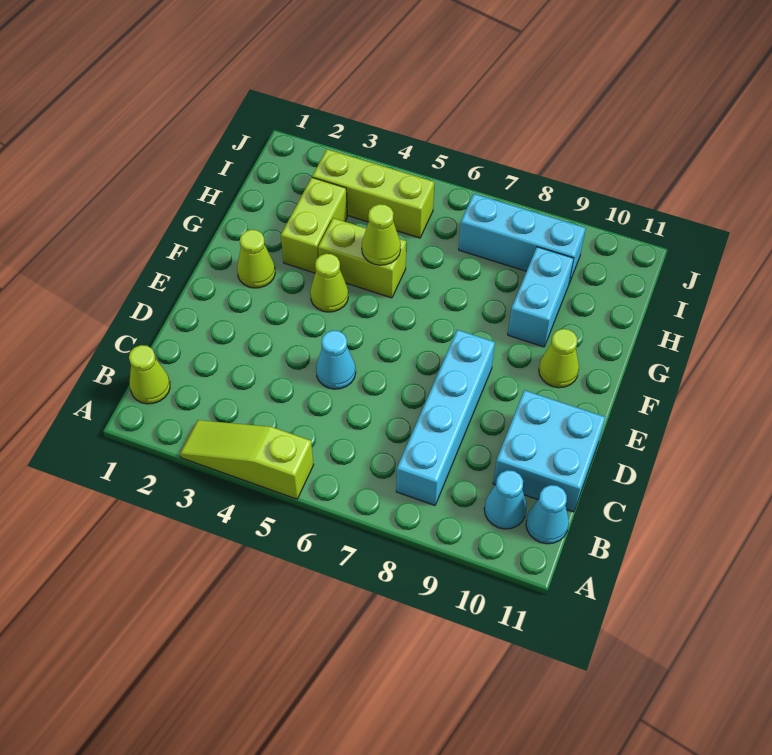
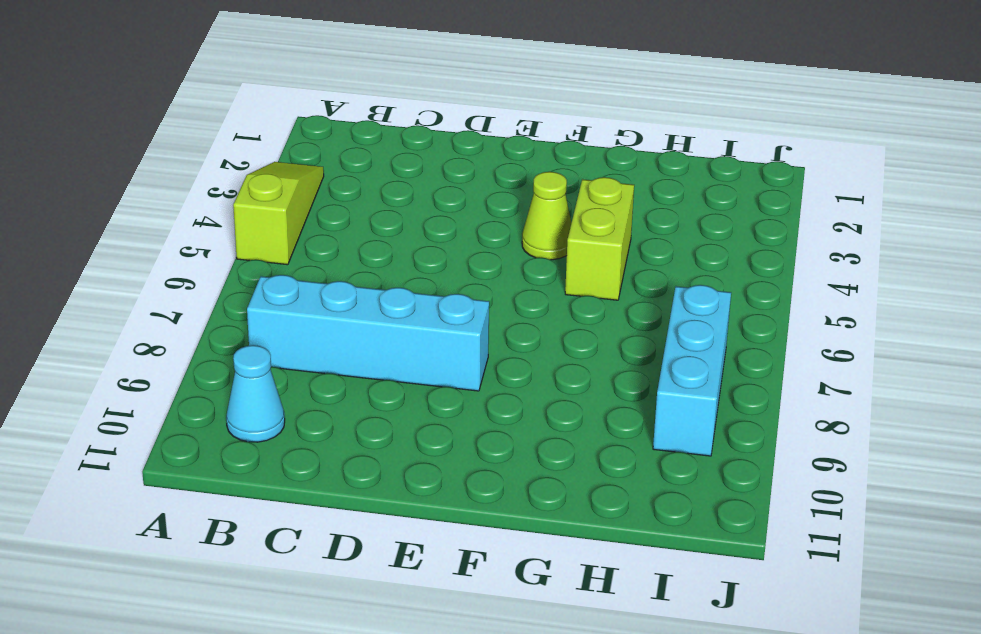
none -> lime cone B1 level 1
none -> cyan cone B11 level 1
none -> cyan brick C10:D11 level 1

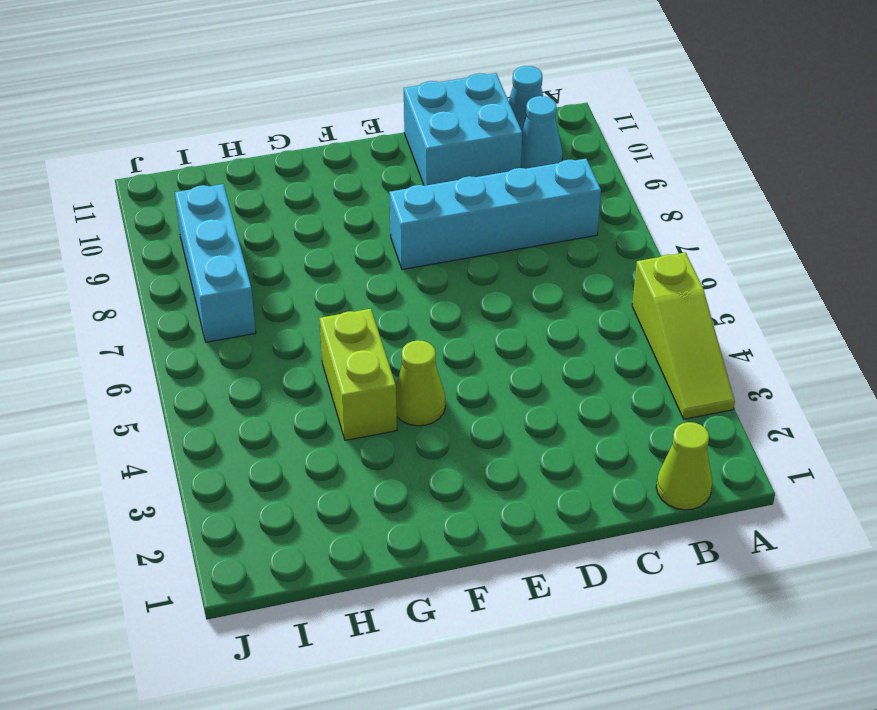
none -> cyan cone D5 level 1
none -> lime cone F2 level 1
none -> lime cone F10 level 1

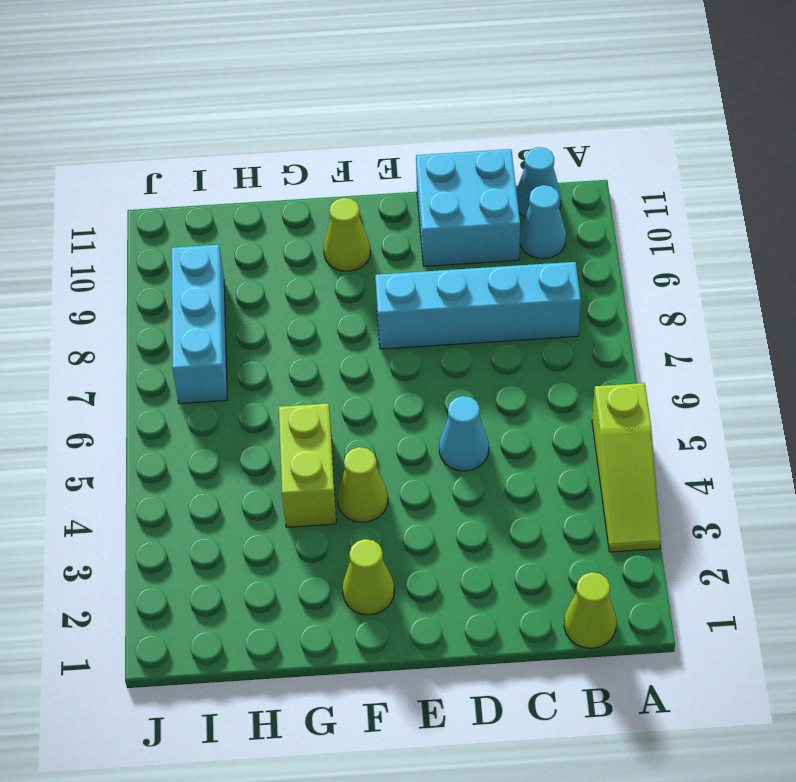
none -> lime brick G3:H3 level 1
none -> cyan brick G9:H9 level 1
none -> lime brick I3:I5 level 1

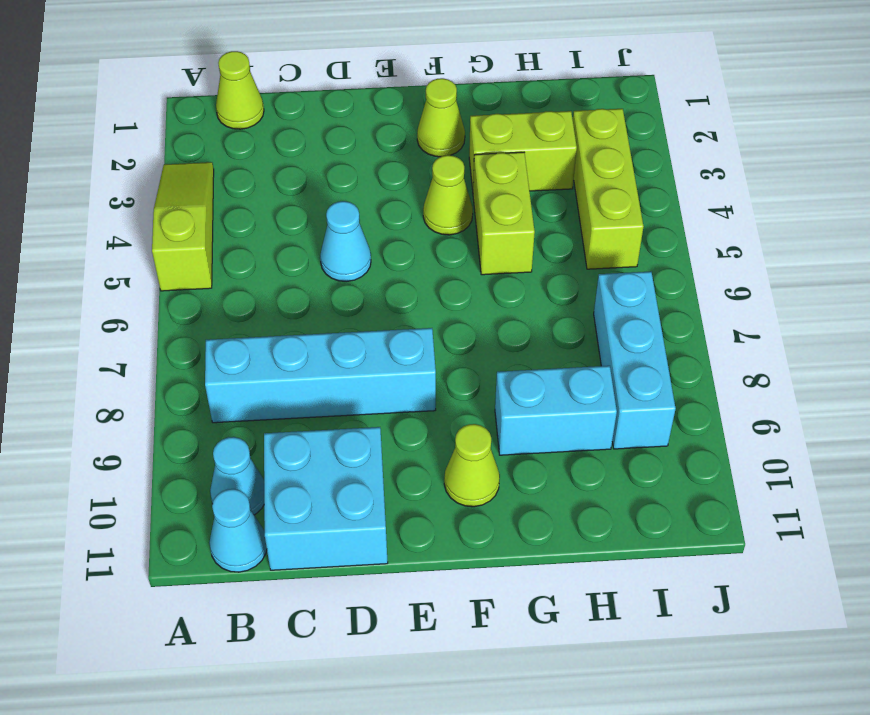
none -> lime cone G5 level 2

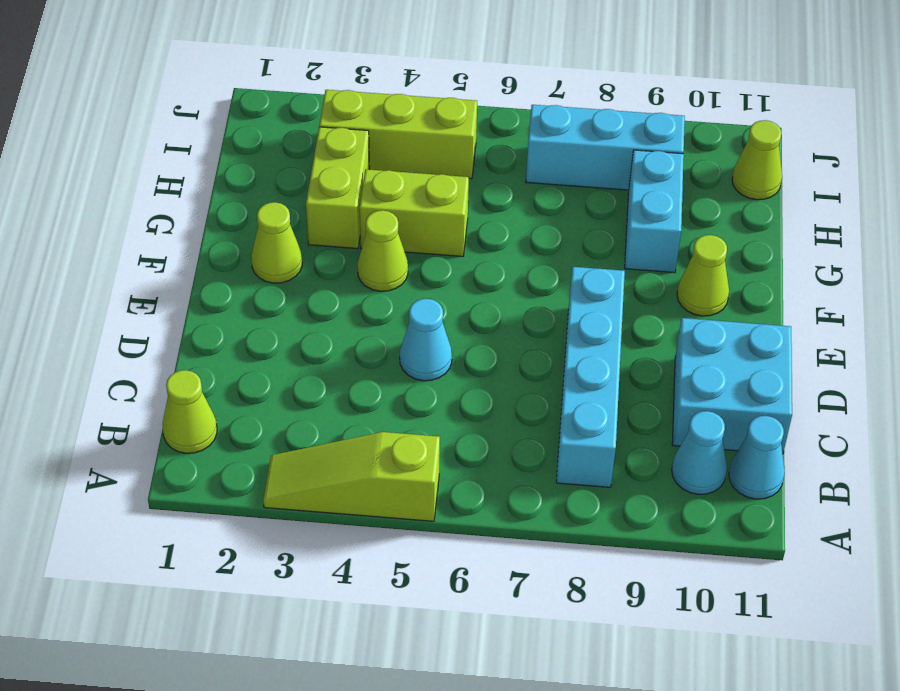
lime cone I11 level 1 -> lime cone G5 level 2

